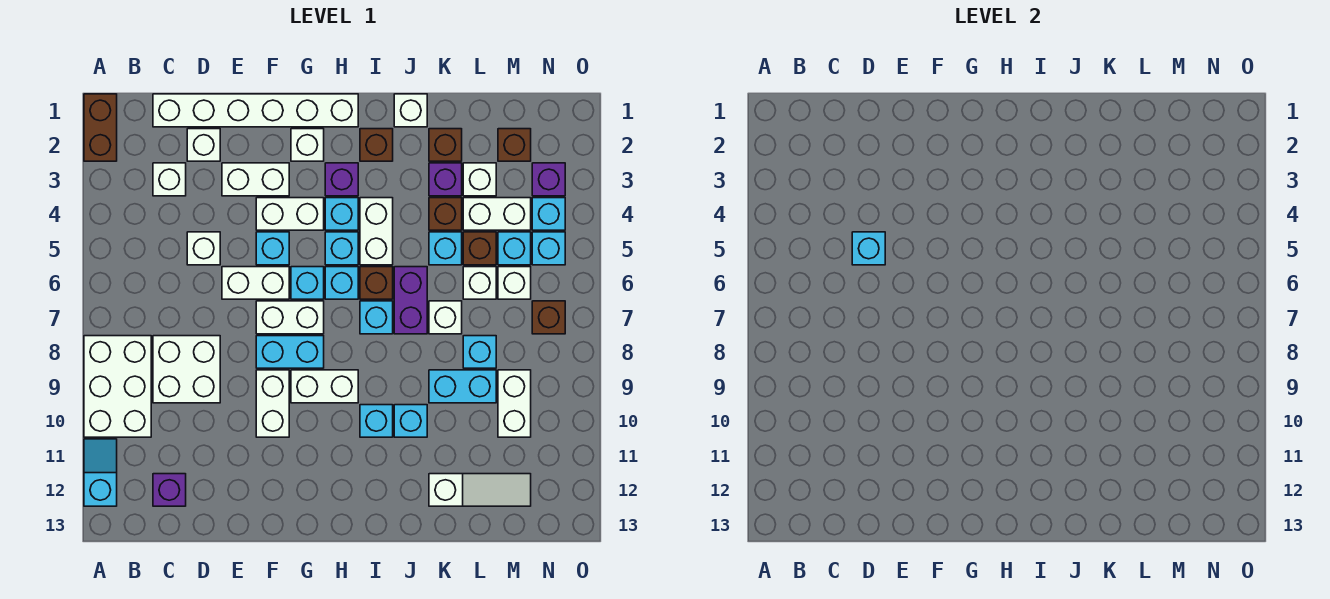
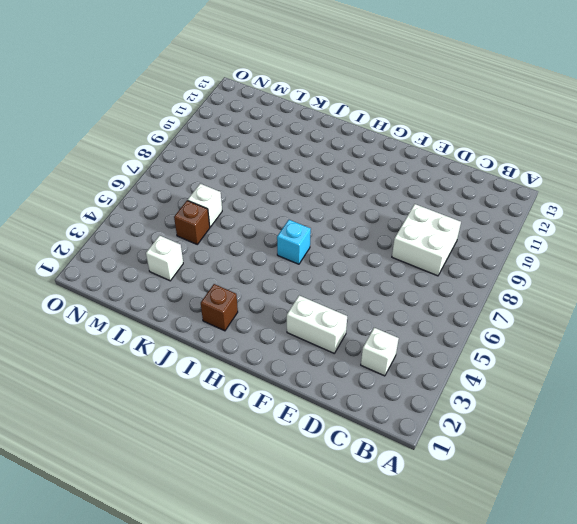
none -> brown brick A1:A2 level 1
none -> white brick A8:B10 level 1
none -> cyan slope A11:A12 level 1 top 12
none -> white brick C1:H1 level 1

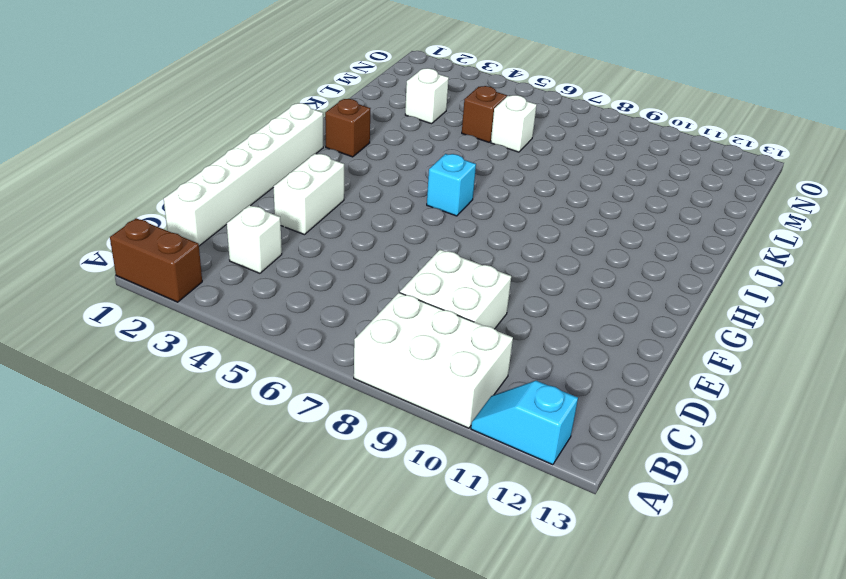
none -> purple brick C12 level 1
none -> white brick D2 level 1
none -> white brick D5 level 1
none -> white brick E6:F6 level 1

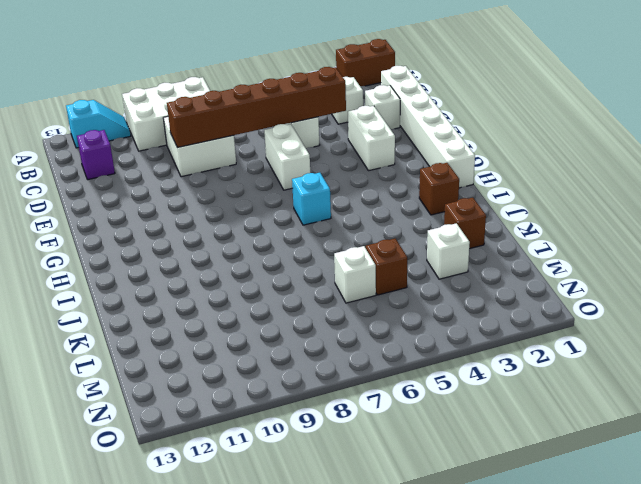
brown brick D4:D9 level 2 -> cyan brick D5 level 2
none -> white brick F4:G4 level 1
none -> cyan brick F5 level 1
none -> white brick F7:G7 level 1
none -> cyan brick F8:G8 level 1

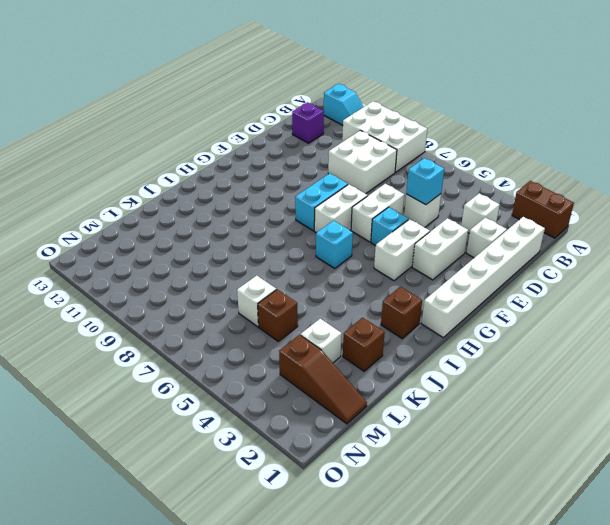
brown slope M1:M3 level 1 top 3 -> brown brick M2 level 1
none -> white brick F9:F10 level 1
none -> white brick G2 level 1
none -> cyan brick G6 level 1
none -> white brick G9:H9 level 1

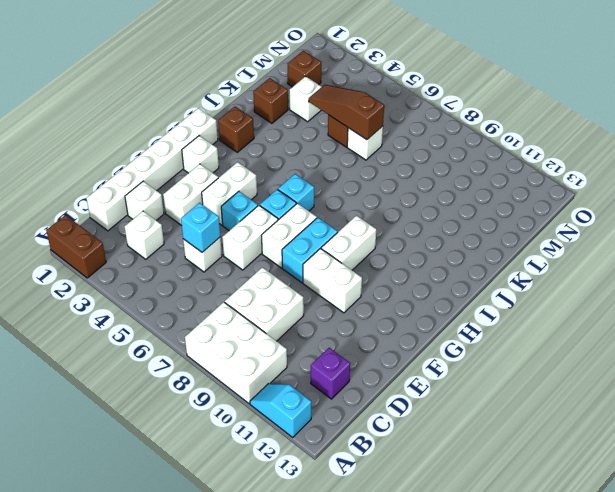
brown slope L4:L6 level 2 top 6 -> none
none -> purple brick H3 level 1
none -> cyan brick H4 level 1
none -> cyan brick H5 level 1
none -> white brick I4:I5 level 1

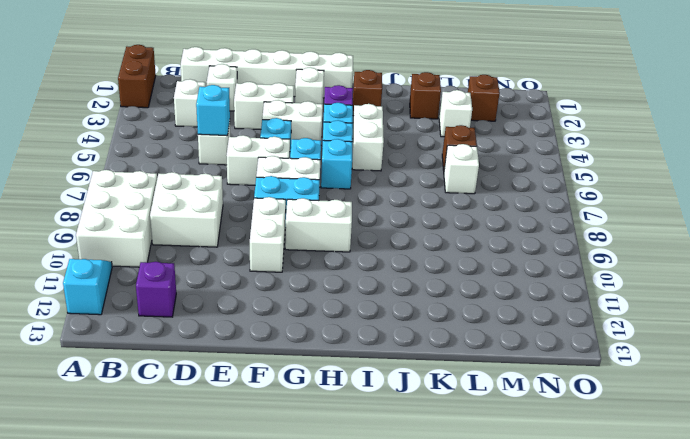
none -> brown brick I6 level 1
none -> cyan brick I7 level 1
none -> cyan brick I10 level 1
none -> white brick J1 level 1

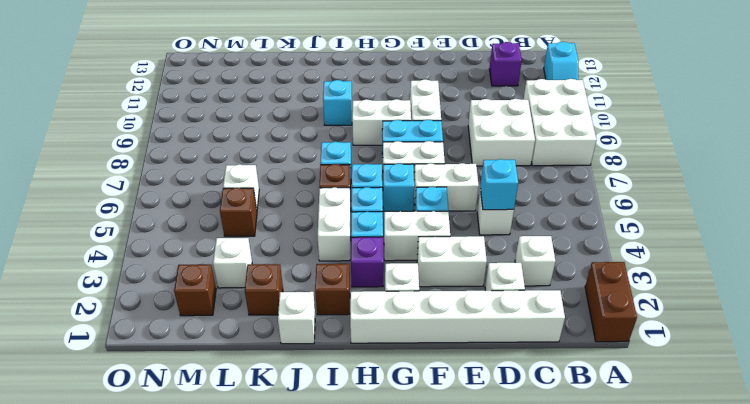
none -> purple brick J6:J7 level 1
none -> cyan brick J10 level 1
none -> purple brick K3 level 1
none -> brown brick K4 level 1

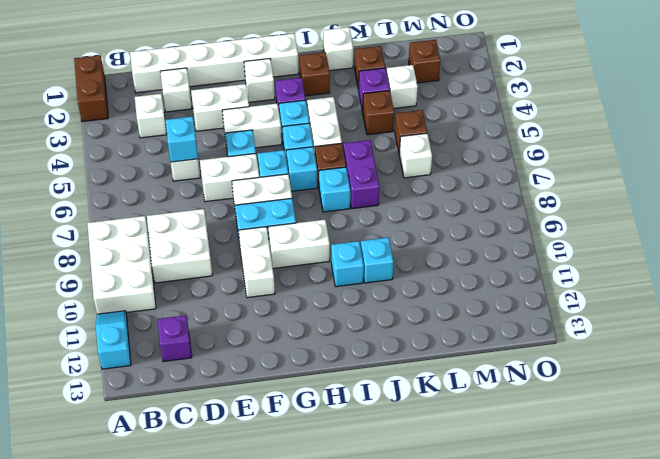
none -> cyan brick K5 level 1
none -> white brick K7 level 1
none -> cyan brick K9:L9 level 1
none -> white slope K12:M12 level 1 top K

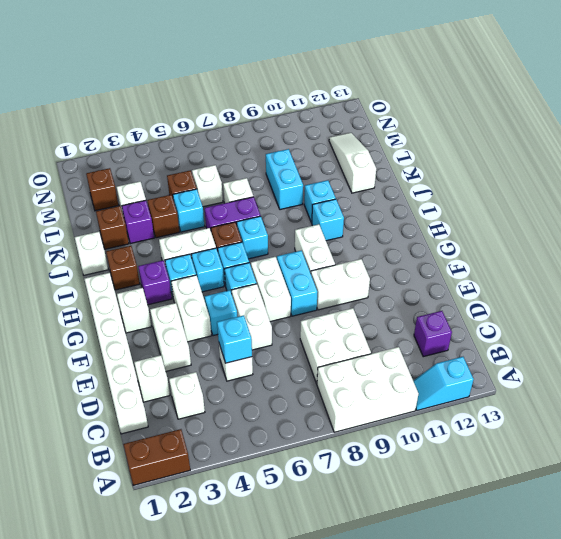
none -> white brick L4:M4 level 1
none -> cyan brick L8 level 1
none -> cyan brick M5 level 1
none -> white brick M6 level 1

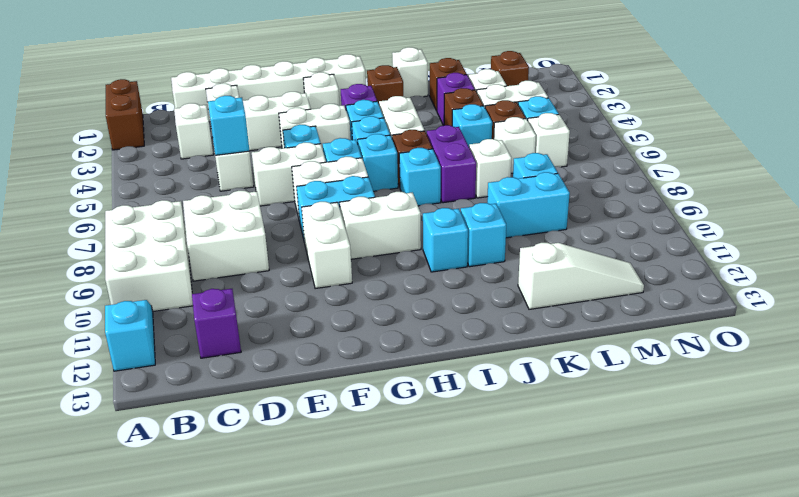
none -> white brick M9:M10 level 1
none -> purple brick N3 level 1
none -> cyan brick N4 level 1
none -> cyan brick N5 level 1

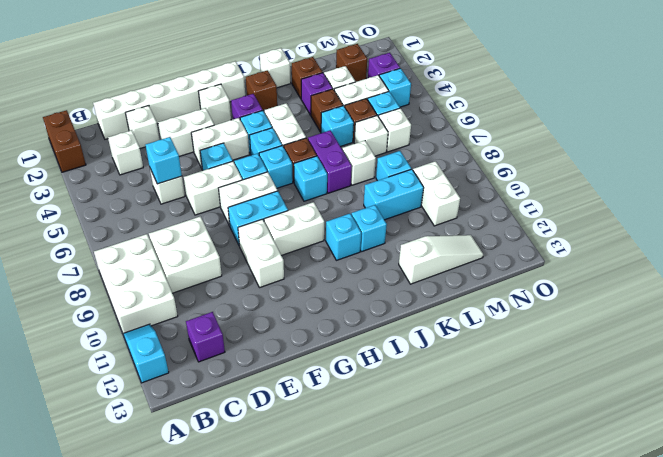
none -> cyan brick N5 level 1
none -> brown brick N7 level 1

